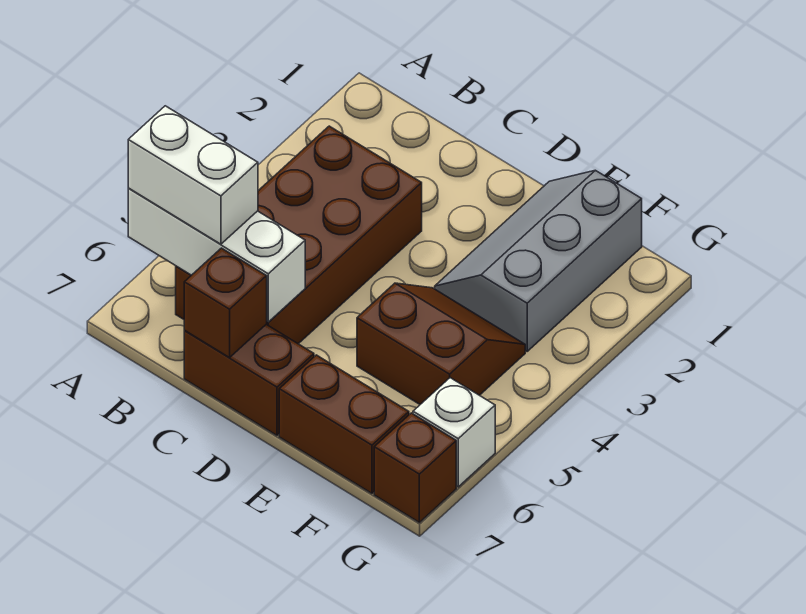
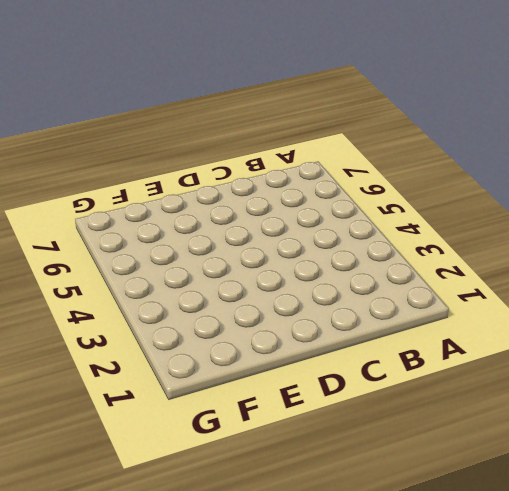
none -> brown brick B3:C6 level 1
none -> brown brick C7:D7 level 1

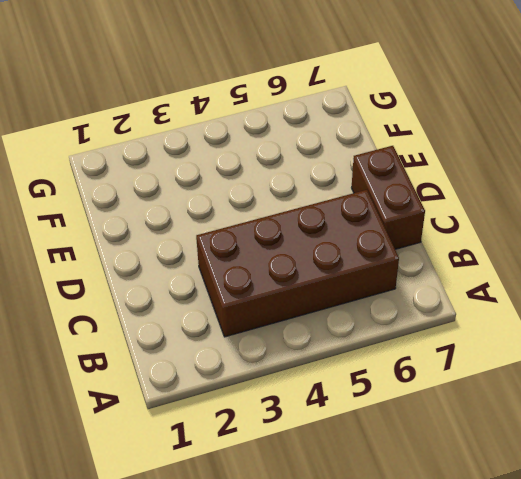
none -> grey slope E1:F3 level 1 top F
none -> brown slope E4:F5 level 1 top 5

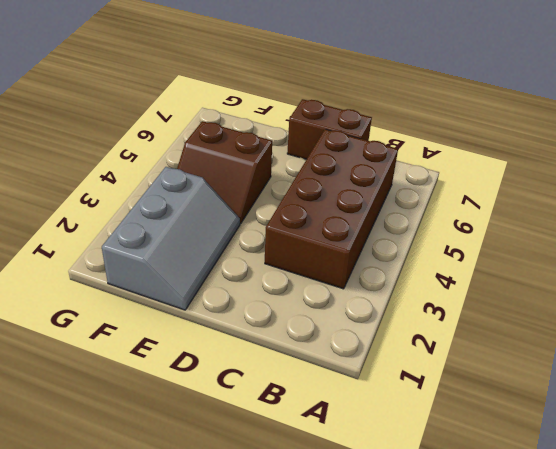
none -> brown brick E7:F7 level 1
none -> white brick G6 level 1

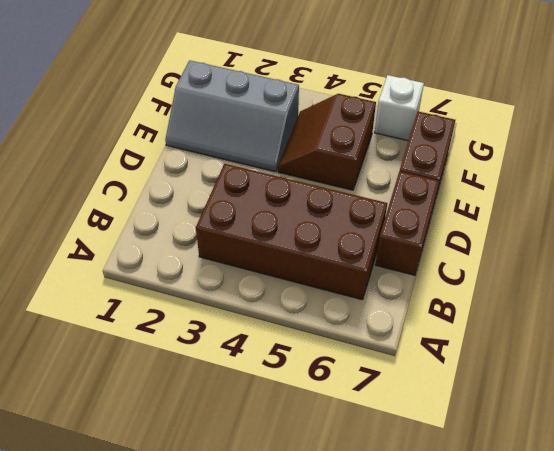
none -> brown brick G7 level 1
none -> white brick A6:C6 level 2

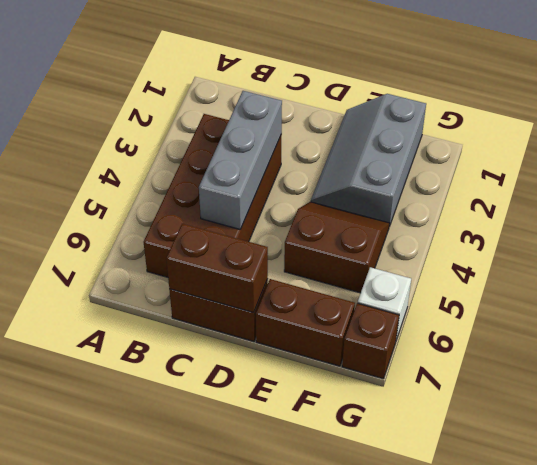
grey brick C3:C5 level 2 -> none
brown brick C7:D7 level 2 -> brown brick C7 level 2
none -> white brick A6:C6 level 2
none -> white brick A6:B6 level 3

